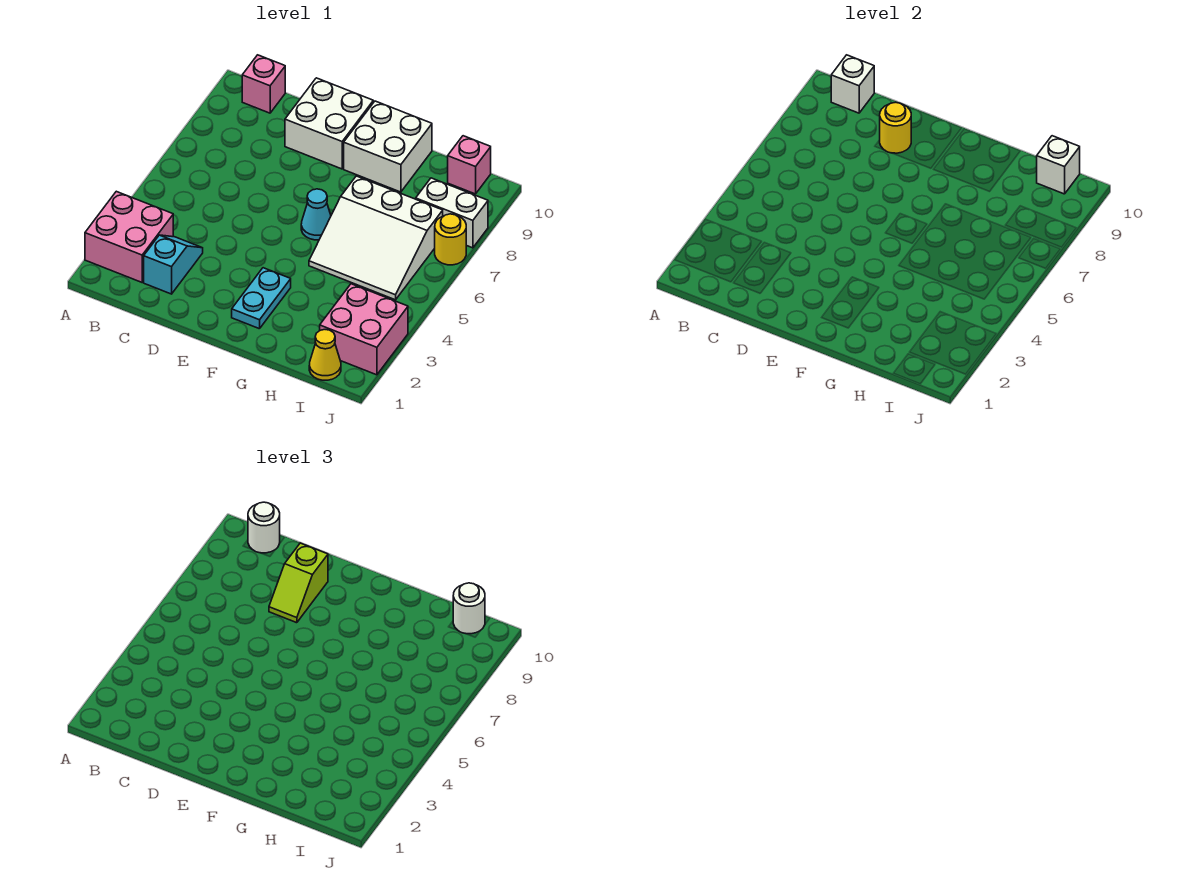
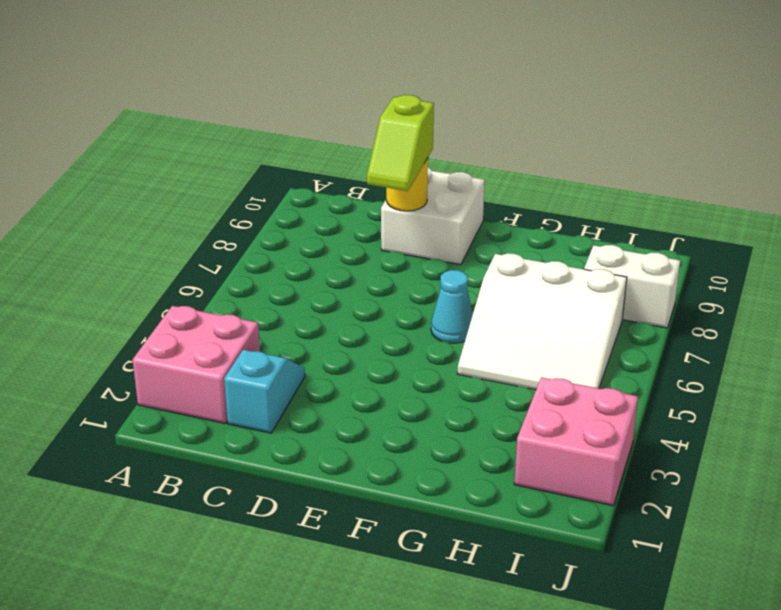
none -> pink brick B10 level 1
none -> cyan plate F2:F3 level 1
none -> white brick F9:G10 level 1

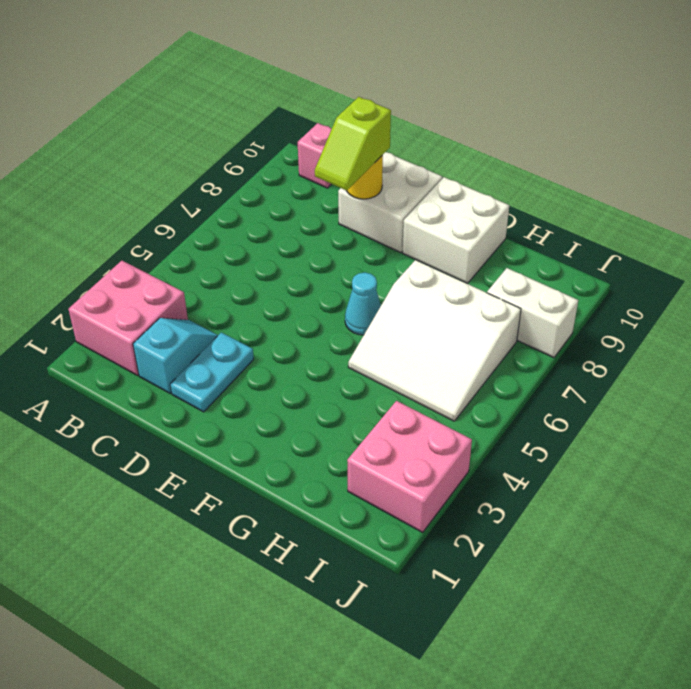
cyan plate D2:D3 level 1 -> cyan plate F2:F3 level 1
none -> yellow cone I1 level 1
none -> pink brick I10 level 1
none -> yellow round brick J7 level 1

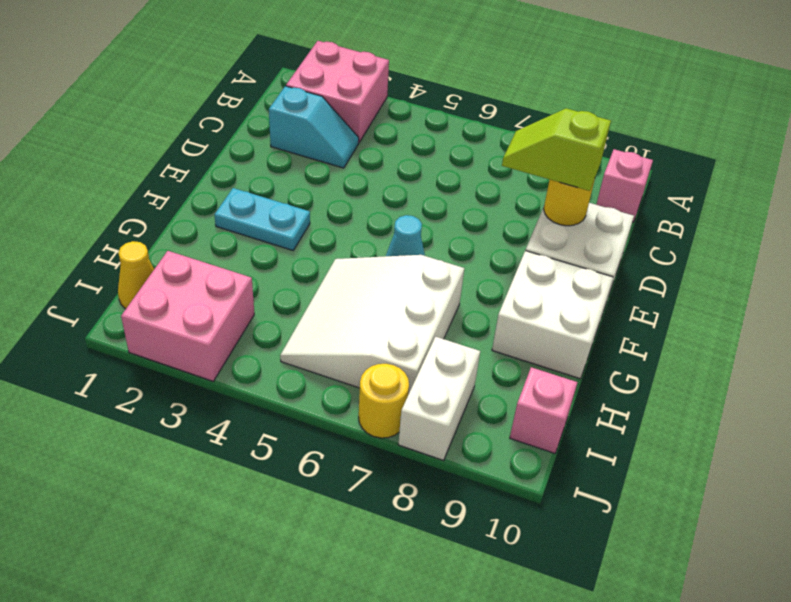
none -> white brick B10 level 2
none -> white brick I10 level 2
none -> white round brick B10 level 3

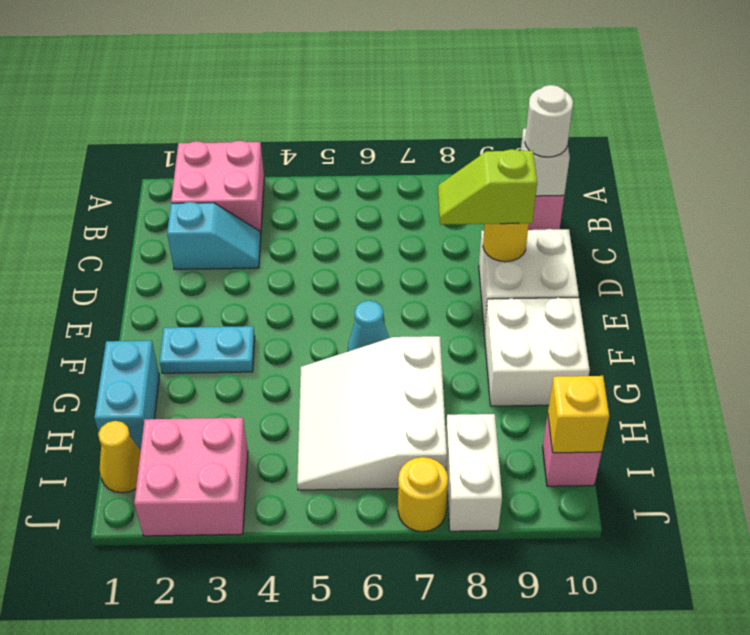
cyan brick G1:H1 level 1 -> none
yellow brick I10 level 2 -> white brick I10 level 2
none -> white round brick I10 level 3

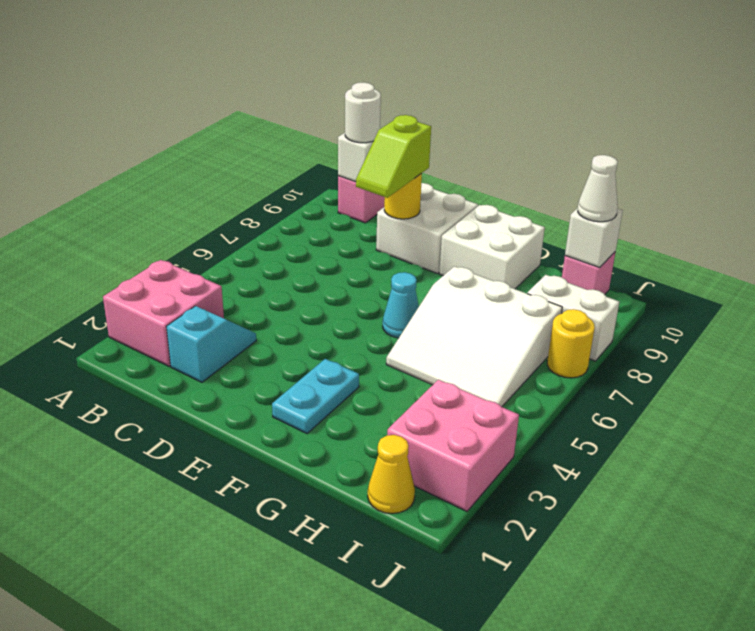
white cone I10 level 3 -> white round brick I10 level 3

